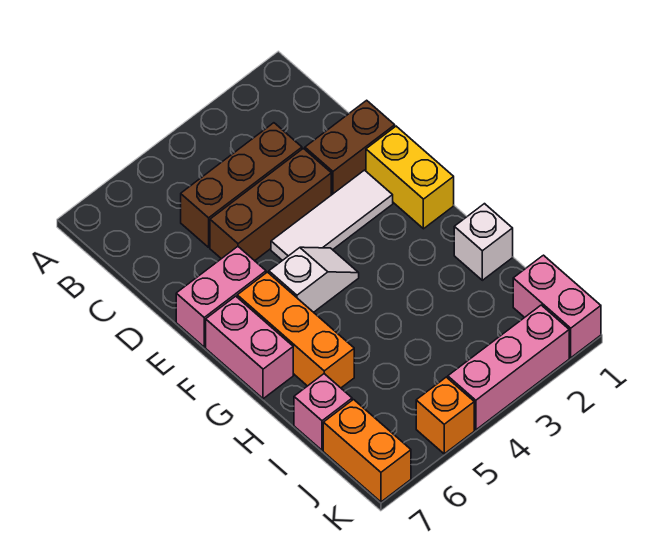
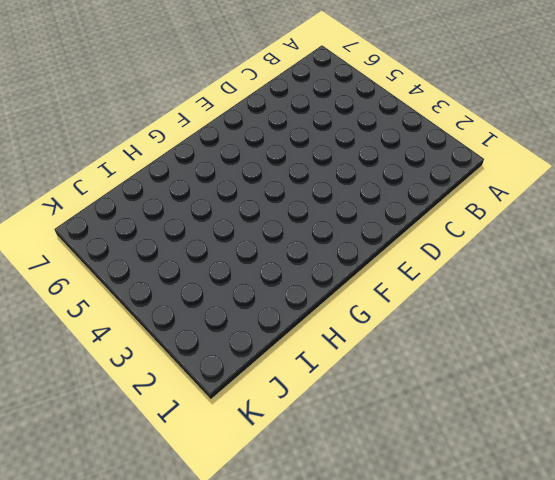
none -> brown brick C3:C5 level 1
none -> brown brick D1:D2 level 1
none -> brown brick D3:D5 level 1

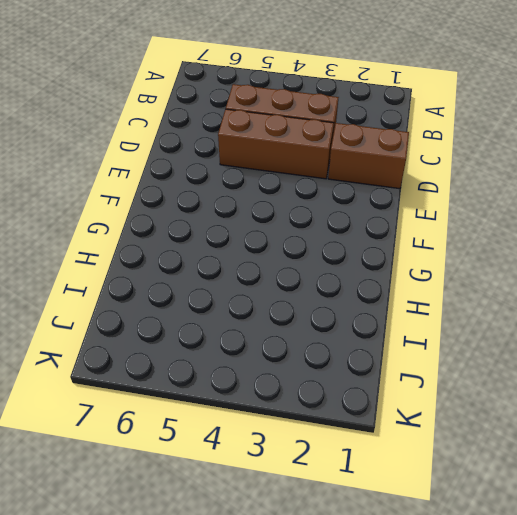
none -> yellow brick E1:F1 level 1
none -> white tile E2:E4 level 1
none -> pink brick E6:E7 level 1

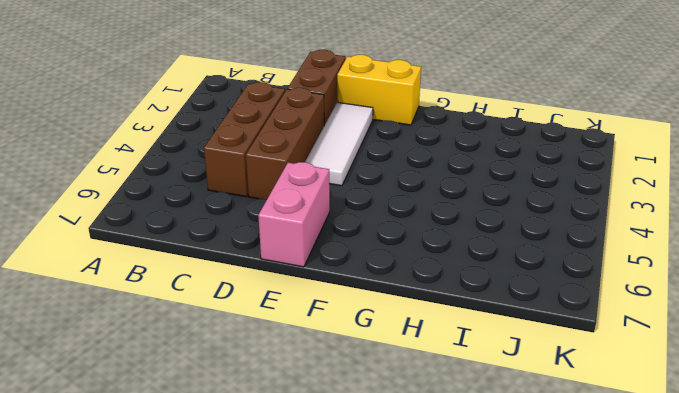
none -> white slope F4:F5 level 1 top 5
none -> orange brick F6:H6 level 1
none -> pink brick F7:G7 level 1

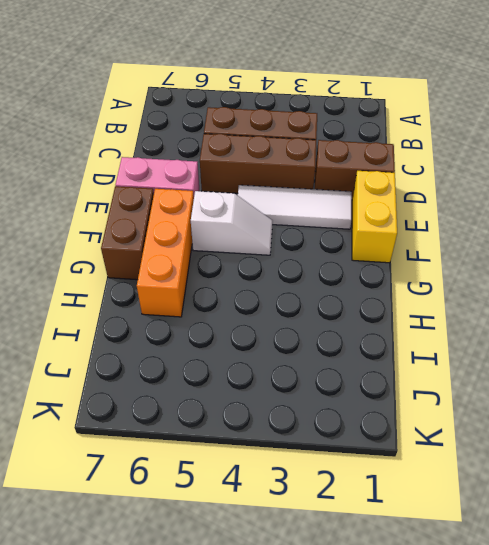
brown brick F7:G7 level 1 -> pink brick F7:G7 level 1
none -> white brick H1 level 1
none -> pink brick I7 level 1
none -> pink brick J1:K1 level 1

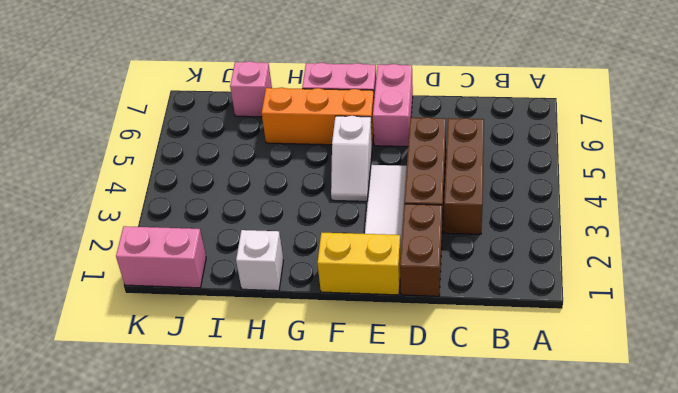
none -> orange brick J7:K7 level 1
none -> pink brick K2:K4 level 1
none -> orange brick K5 level 1

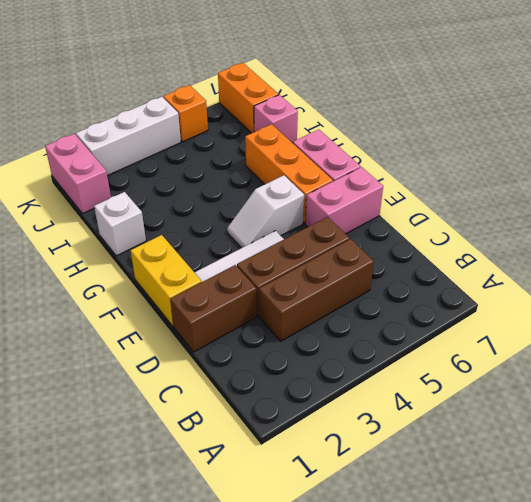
white brick K2:K4 level 1 -> pink brick K2:K4 level 1

